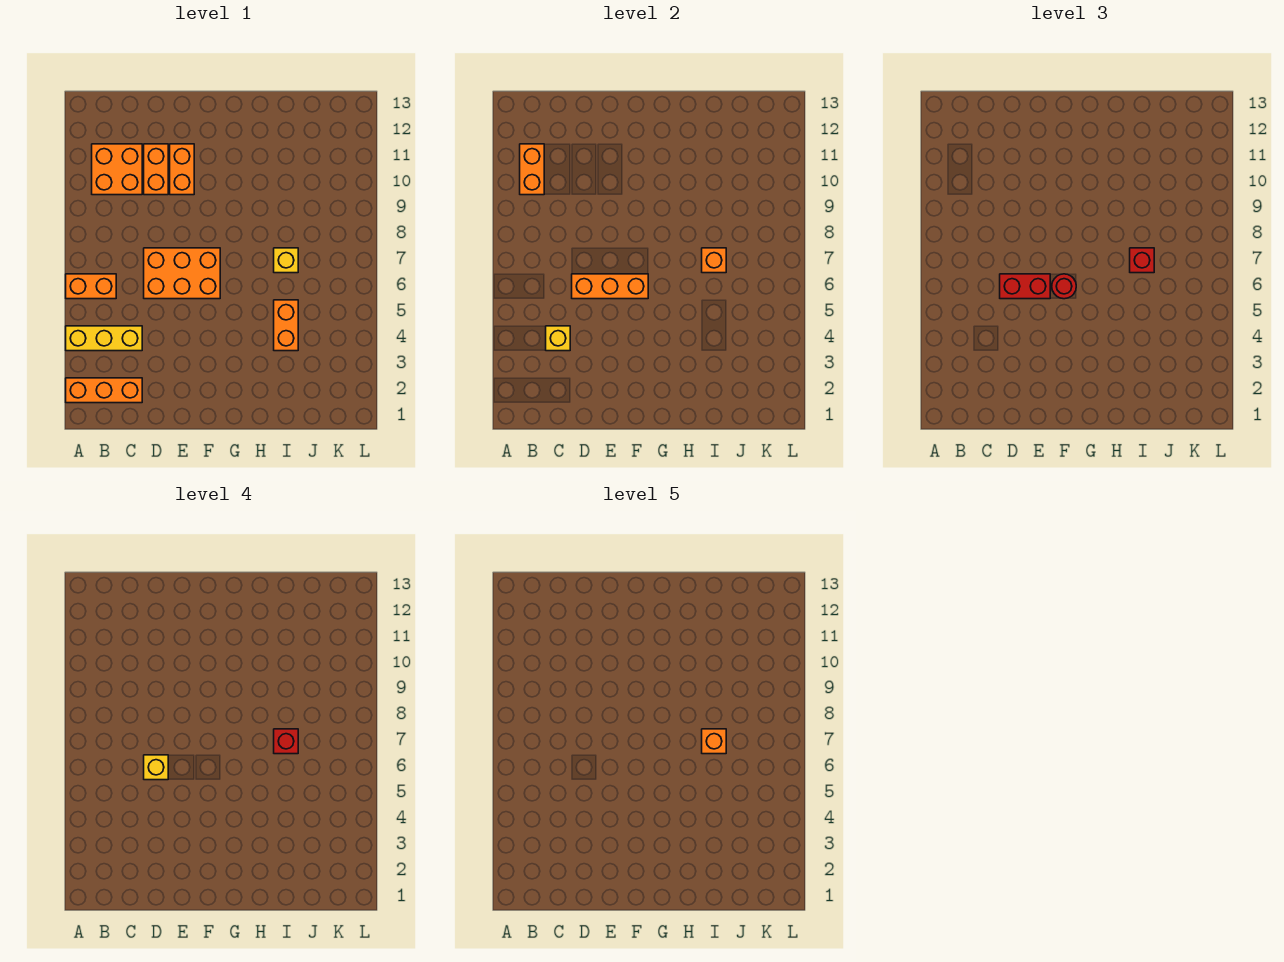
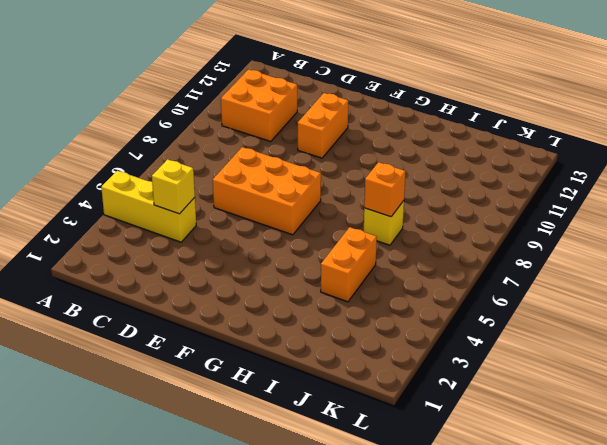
none -> orange brick A2:C2 level 1
none -> orange brick A6:B6 level 1
none -> orange brick D10:D11 level 1

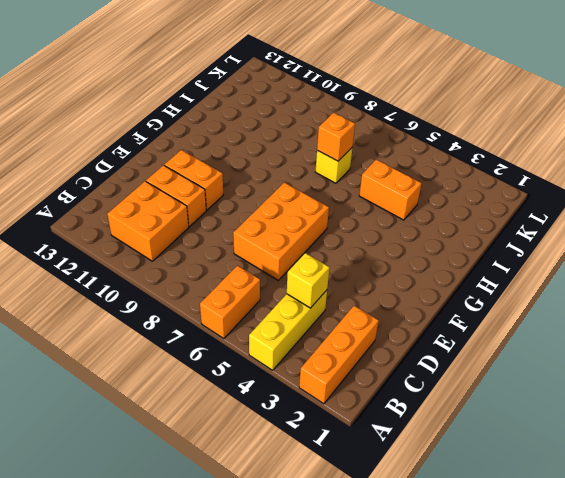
none -> orange brick B10:B11 level 2
none -> orange brick D6:F6 level 2
none -> red brick D6:E6 level 3

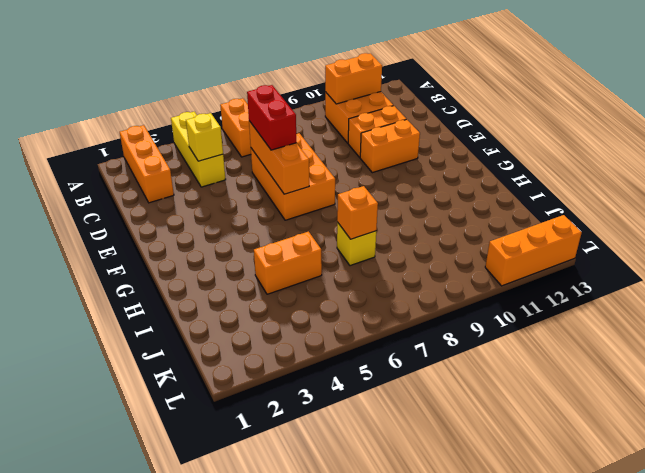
orange brick L11:L13 level 1 -> none
none -> red round brick F6 level 3
none -> red brick I7 level 3
none -> yellow brick D6 level 4

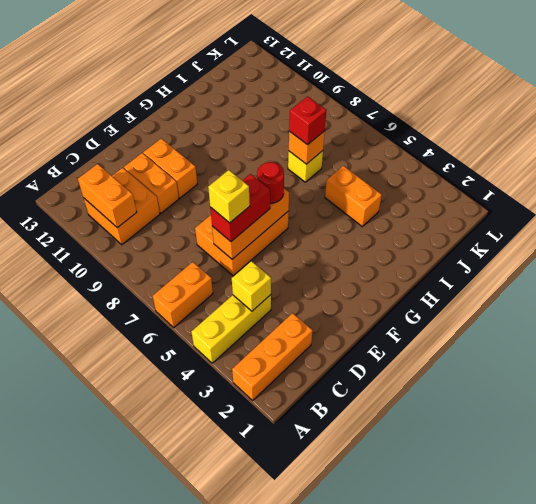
none -> red brick I7 level 4
none -> orange brick I7 level 5

